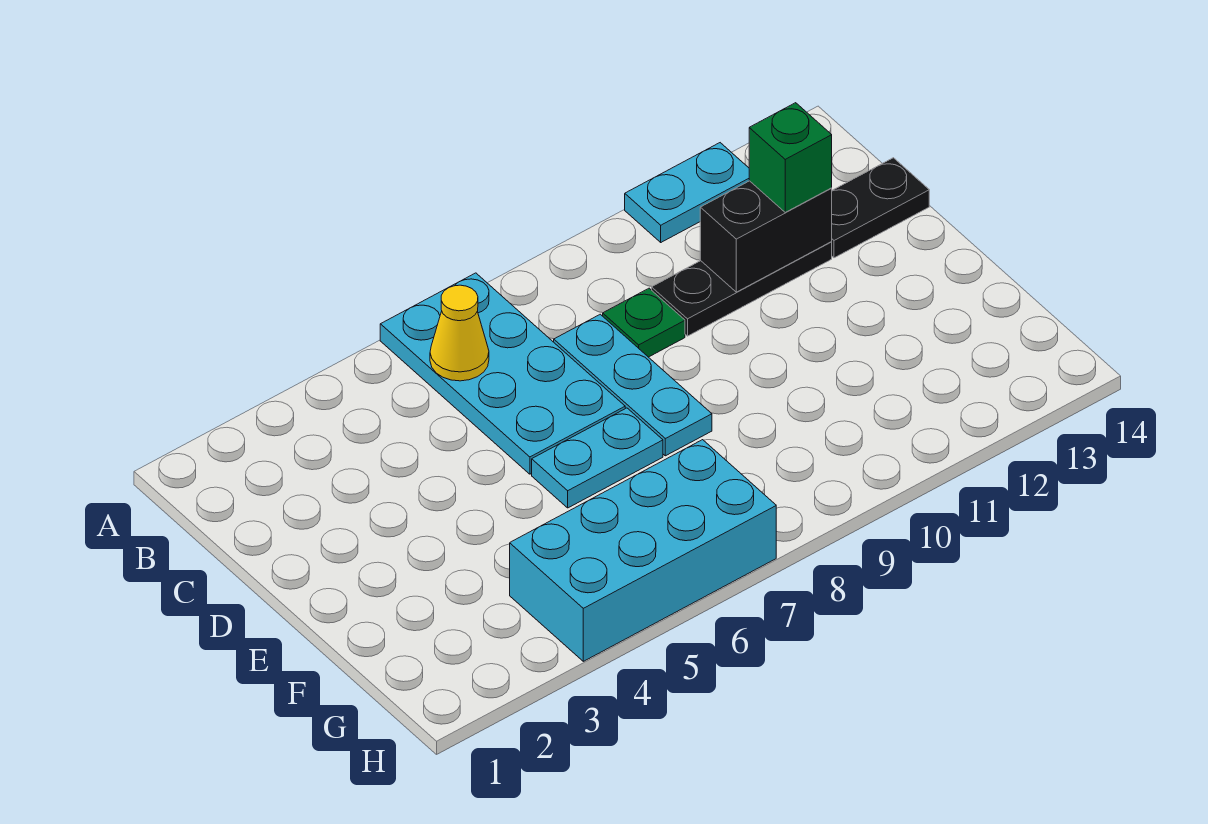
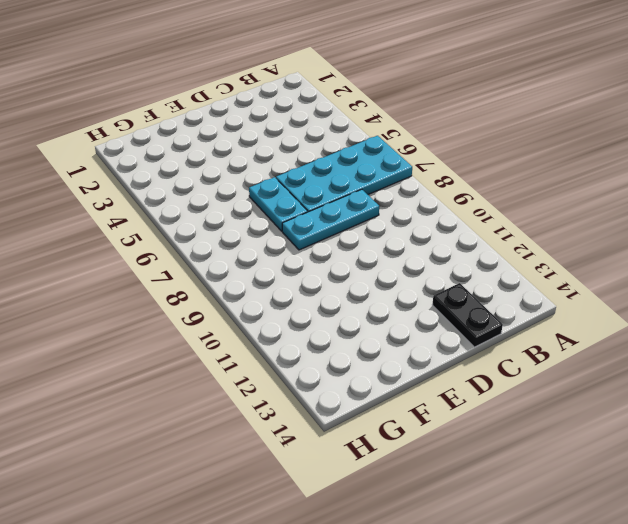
none -> cyan plate A11:A12 level 1
none -> green plate C9 level 1

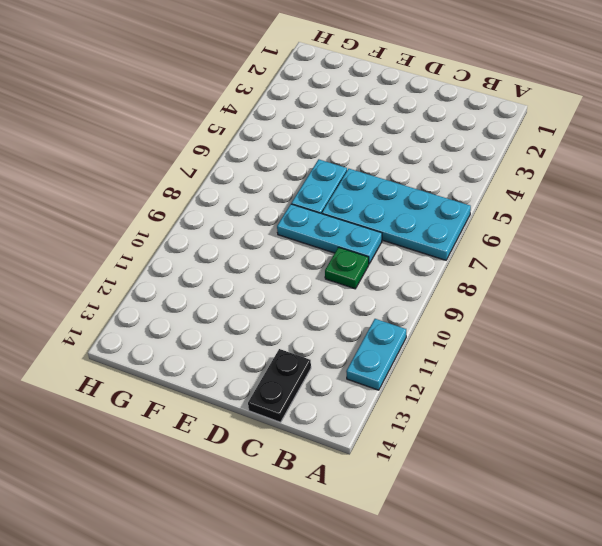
none -> black plate C10:C12 level 1
none -> cyan brick G4:H7 level 1

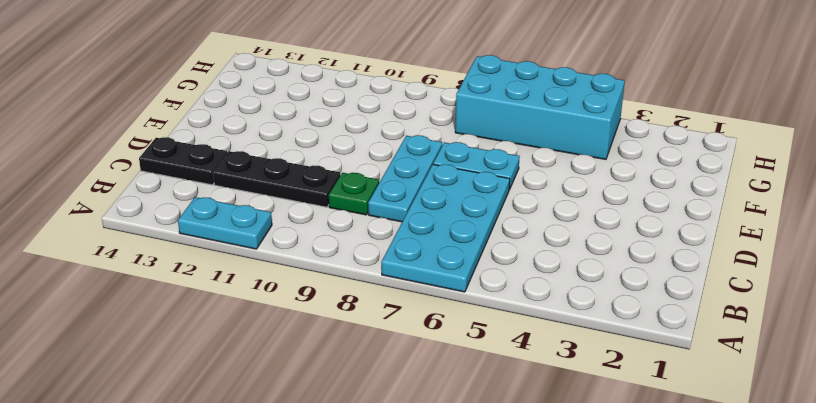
none -> yellow cone B6 level 2
none -> black brick C11:C12 level 2

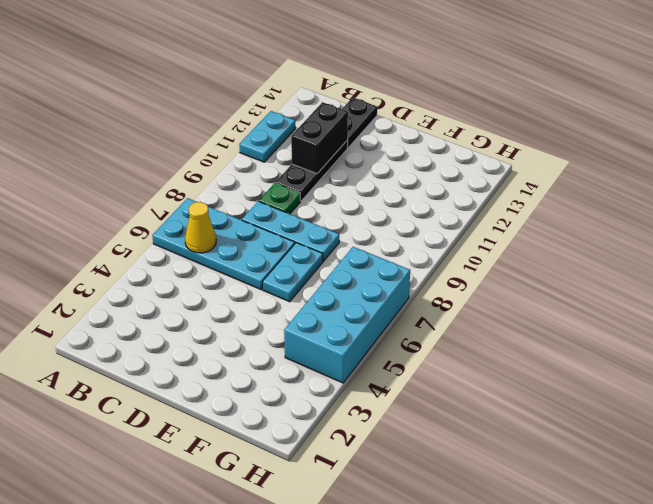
none -> green brick C12 level 3

